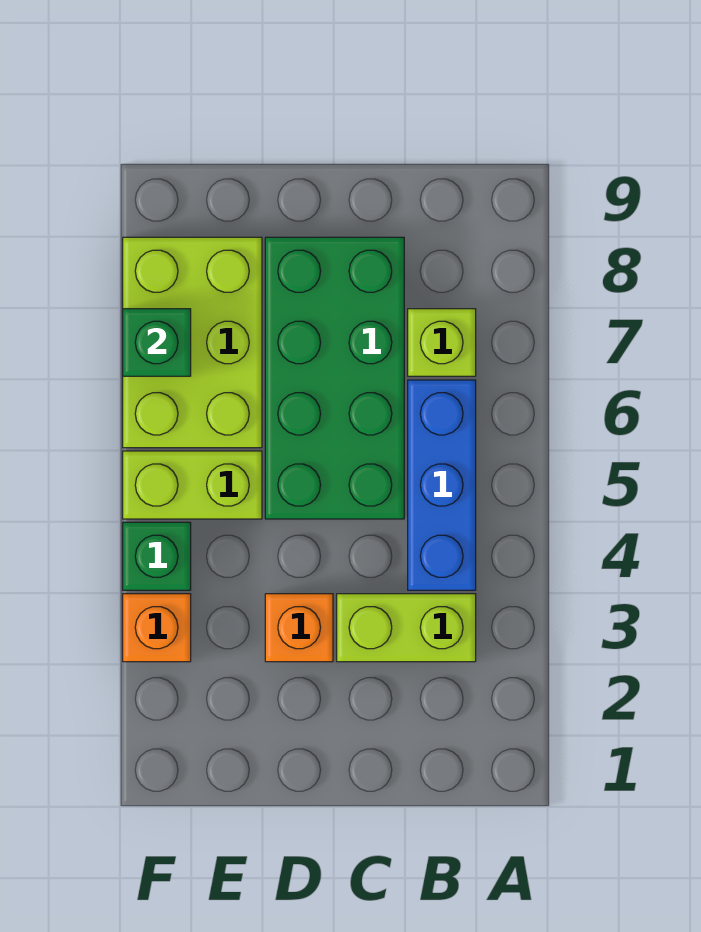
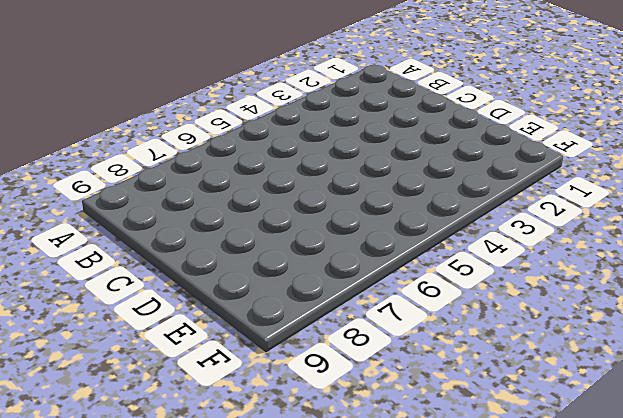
none -> lime brick B3:C3 level 1
none -> blue brick B4:B6 level 1

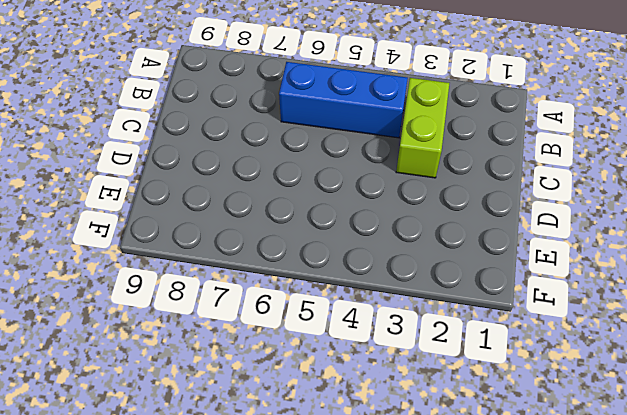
none -> lime brick B7 level 1
none -> green brick C5:D8 level 1

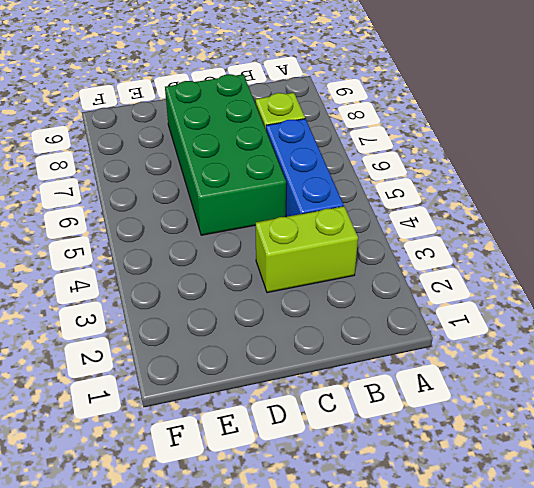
none -> orange brick D3 level 1
none -> lime brick E5:F5 level 1

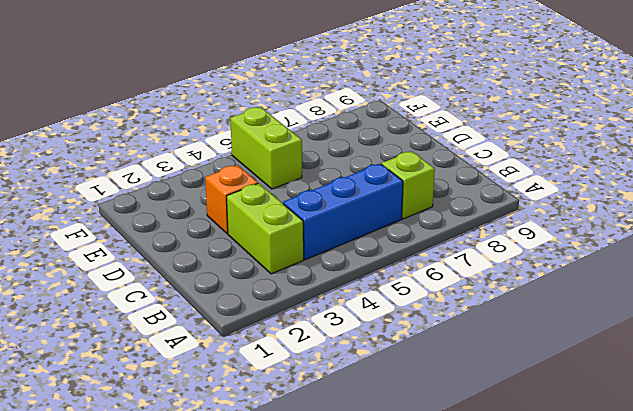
none -> green brick C5:D8 level 1
none -> lime brick E6:F8 level 1

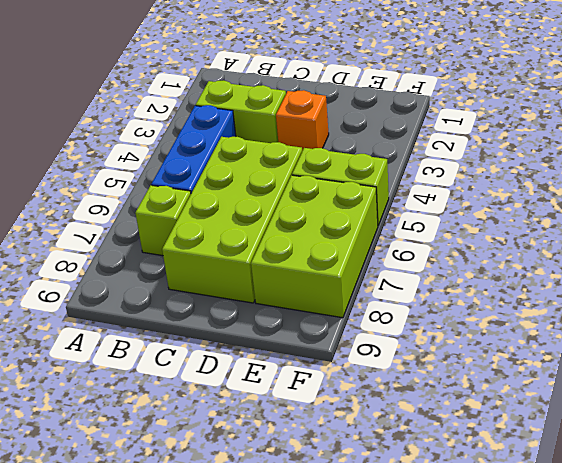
lime brick C5:D8 level 1 -> green brick C5:D8 level 1
none -> orange brick F3 level 1
none -> green brick F4 level 1

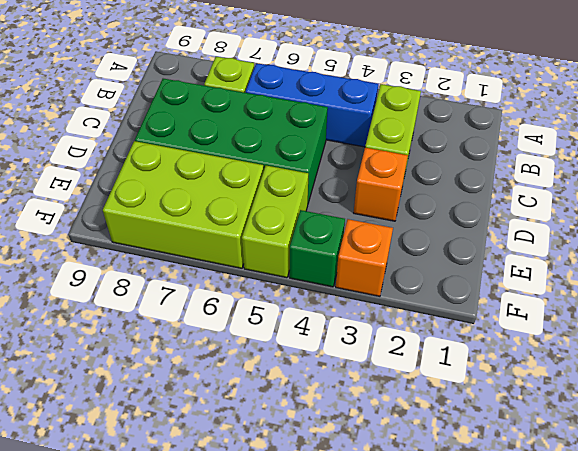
none -> green brick F7 level 2

